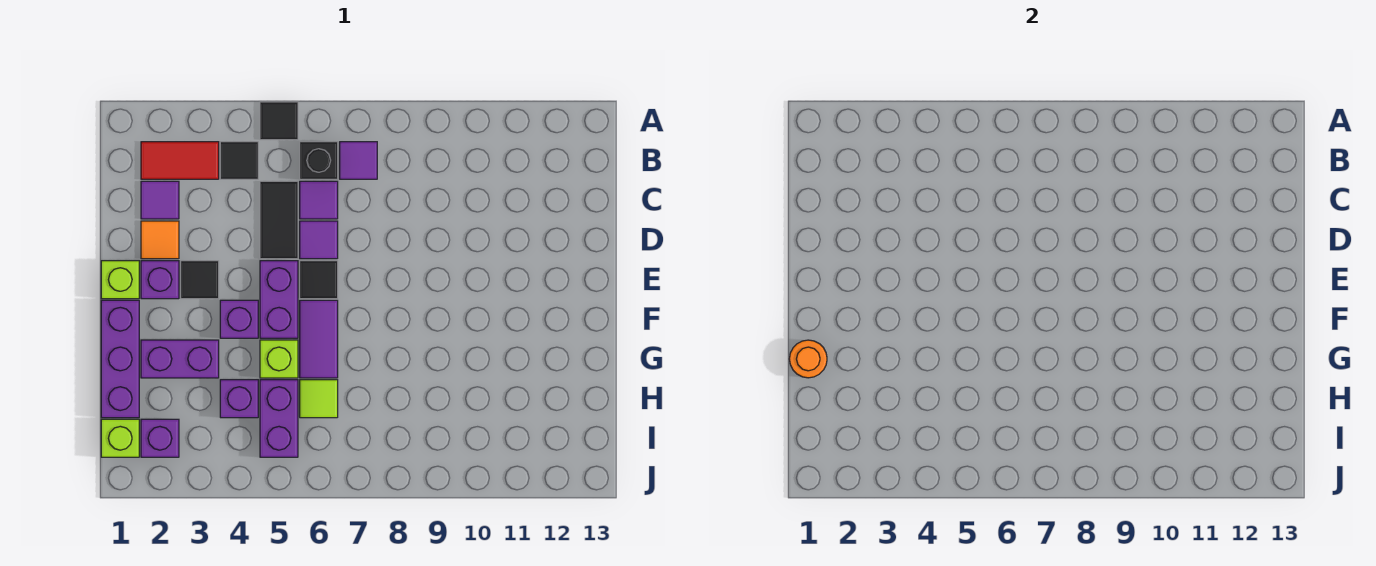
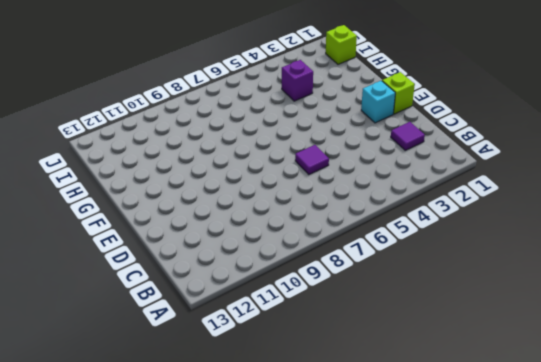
cyan brick E2 level 1 -> purple brick E2 level 1
none -> black tile A5 level 1
none -> red tile B2:B3 level 1
none -> black tile B4 level 1

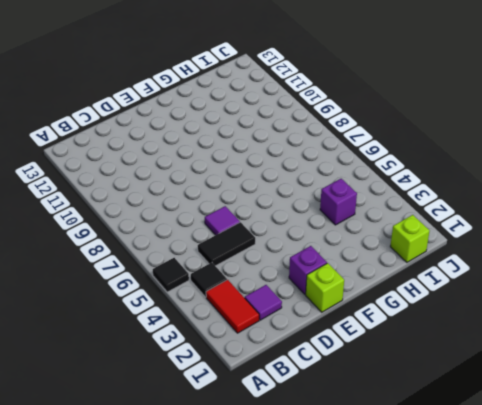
none -> black brick B6 level 1
none -> purple tile B7 level 1
none -> purple tile C6 level 1

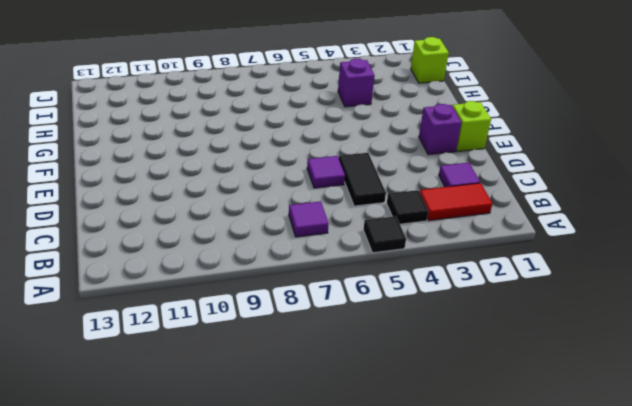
none -> black brick B6 level 1
none -> purple tile C6 level 1
none -> orange tile D2 level 1

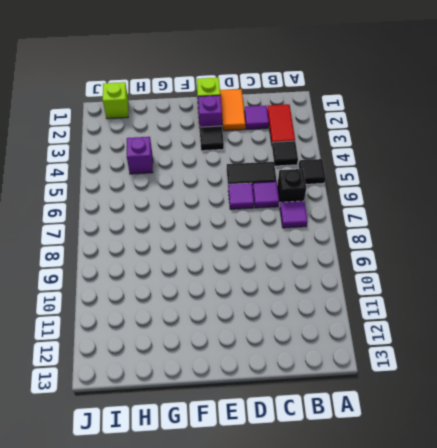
orange tile D1:D2 level 1 -> orange tile D2 level 1
none -> purple brick E5:F5 level 1
none -> black tile E6 level 1
none -> purple brick F1:H1 level 1

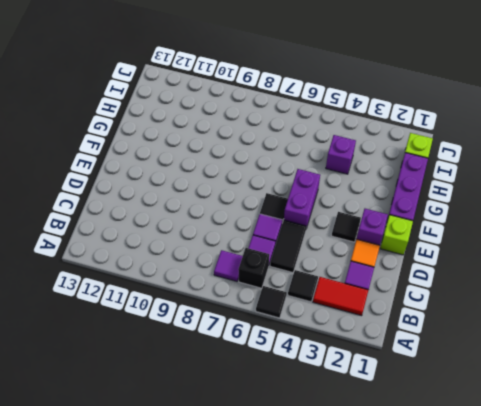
none -> purple brick F4 level 1
none -> purple tile F6:G6 level 1
none -> purple brick G2:G3 level 1

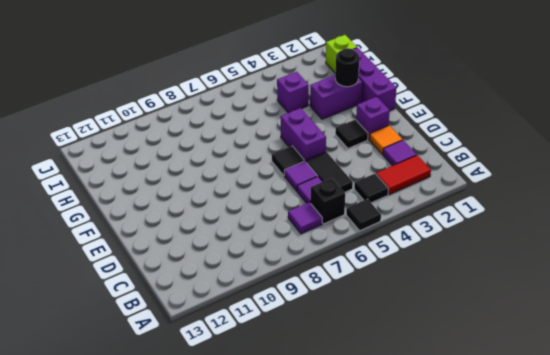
black round brick G2 level 2 -> none
none -> lime brick E1 level 1
none -> purple brick F4 level 1
none -> purple tile F6:G6 level 1

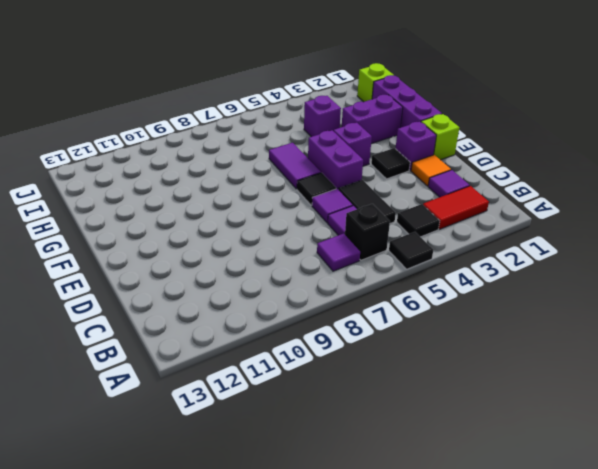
none -> lime brick G5 level 1
none -> purple brick H5:I5 level 1
none -> lime tile H6 level 1

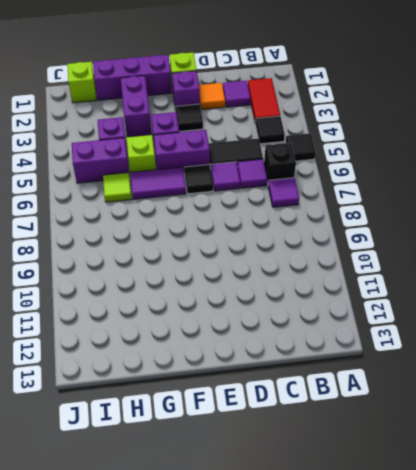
none -> purple brick I2 level 1
none -> orange round brick G1 level 2

